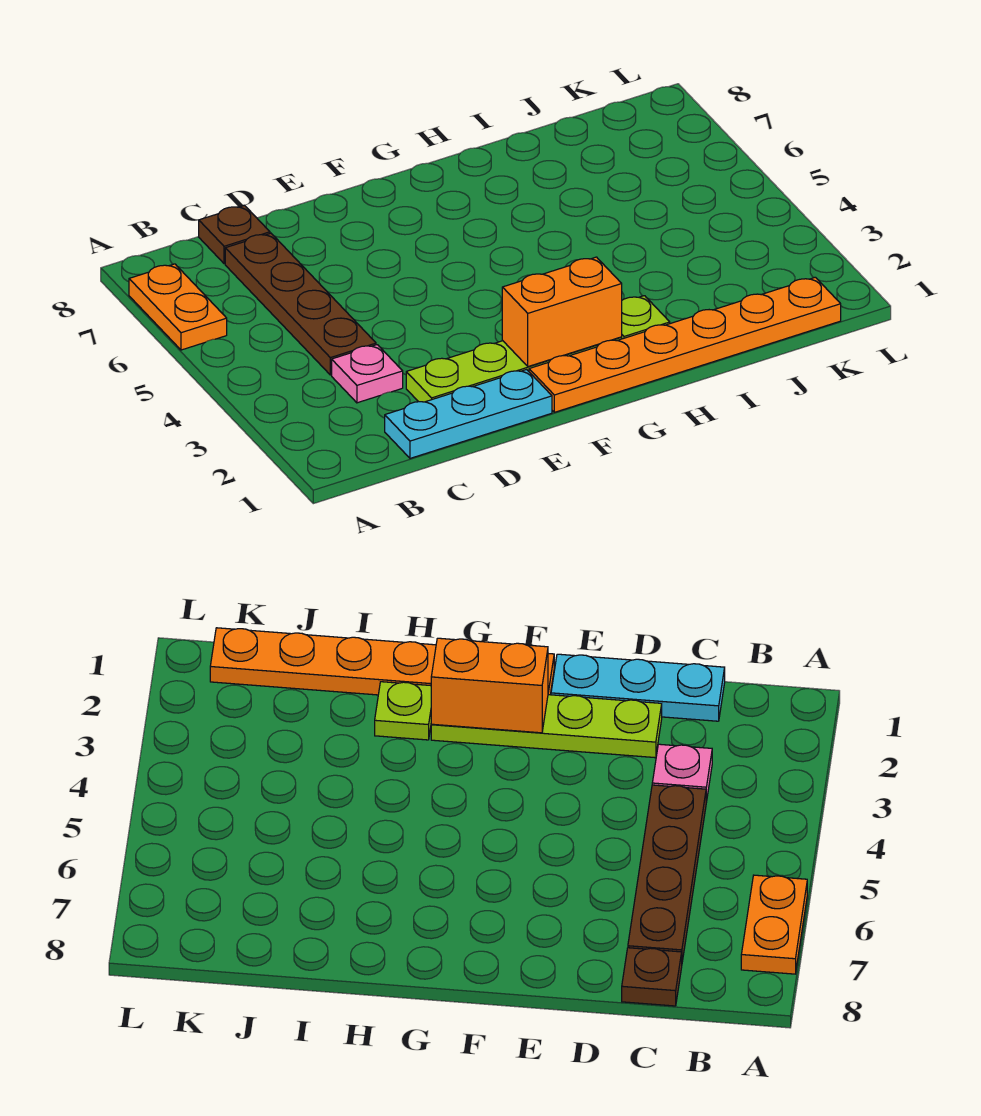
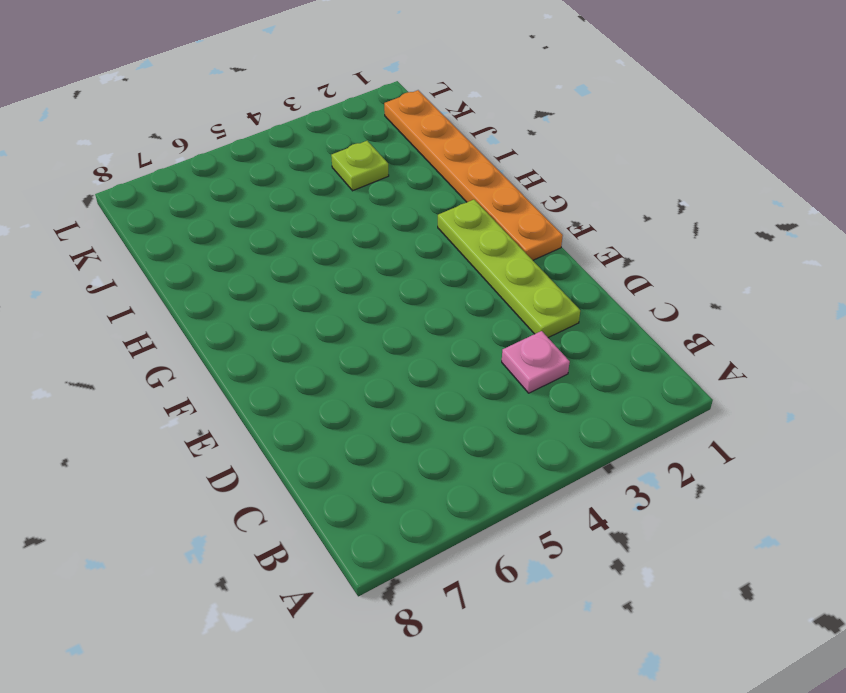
lime plate J3 level 1 -> lime plate H2 level 1
none -> orange plate A6:A7 level 1
none -> cyan plate C1:E1 level 1

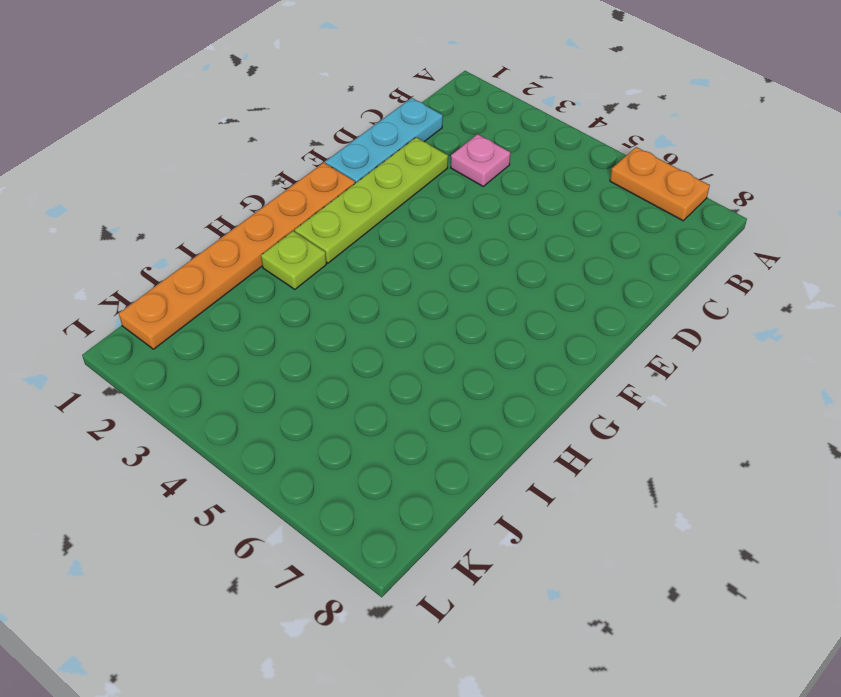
none -> brown plate C4:C7 level 1
none -> brown plate C8 level 1

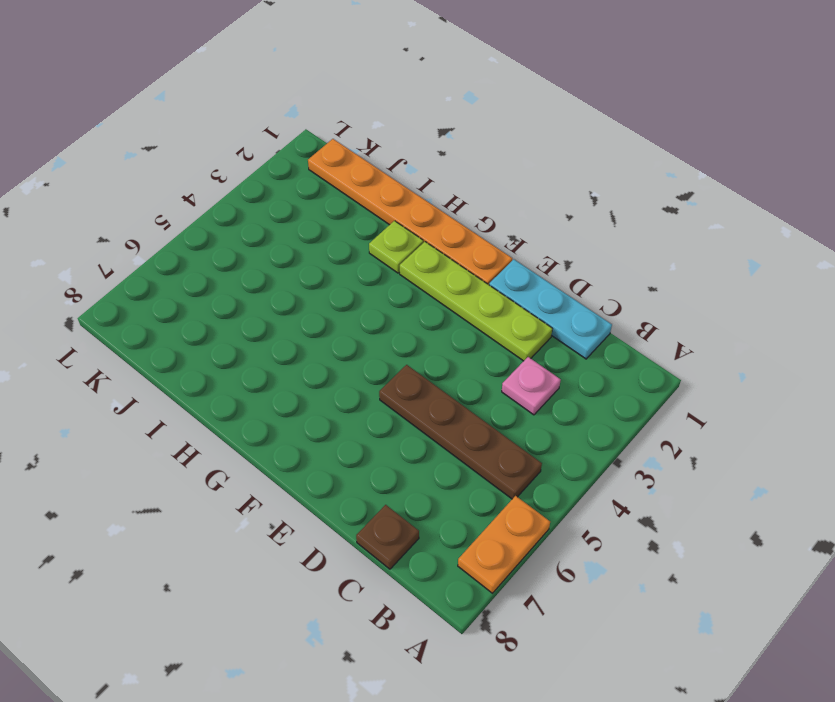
brown plate B5:E5 level 1 -> brown plate C4:C7 level 1
none -> orange brick F2:G2 level 2

